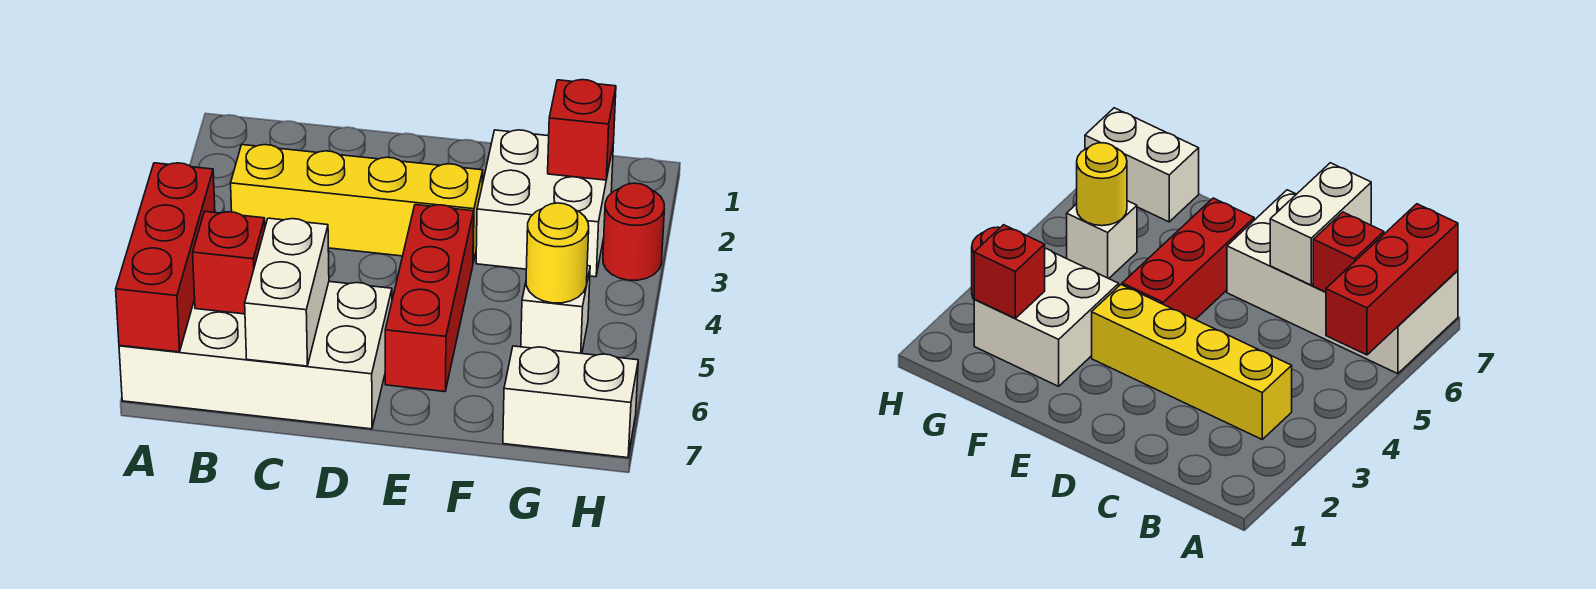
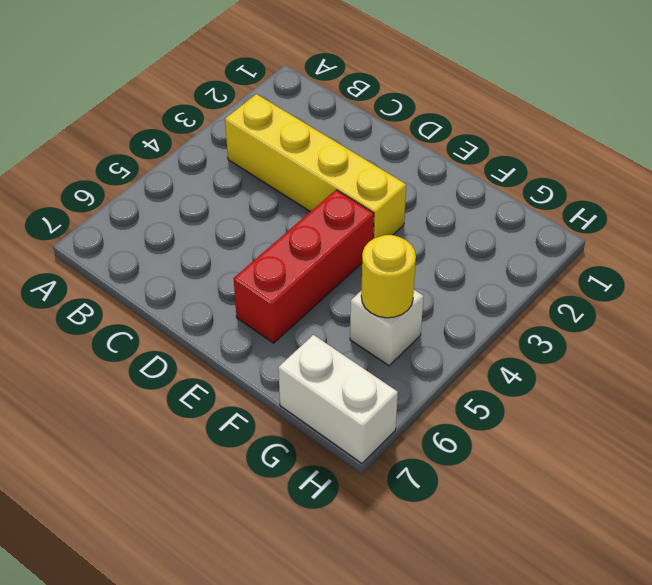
none -> white brick A6:D7 level 1
none -> white brick F2:G3 level 1
none -> red round brick H3 level 1

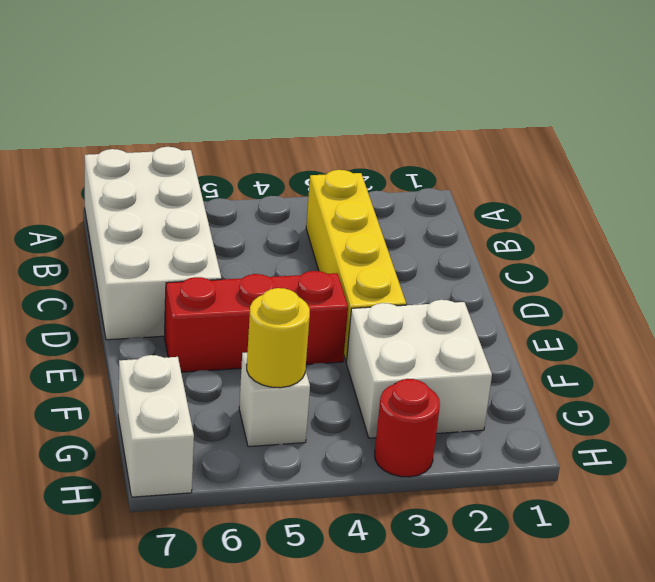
none -> red brick A5:A7 level 2
none -> red brick B6 level 2
none -> white brick C6:C7 level 2

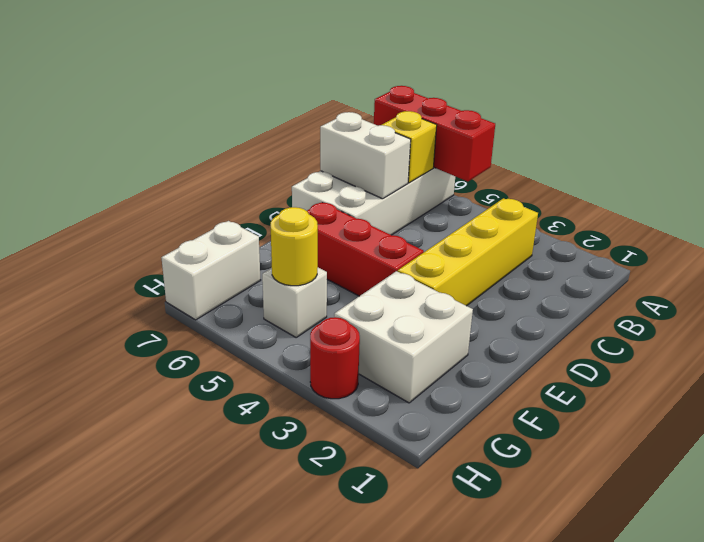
yellow brick B6 level 2 -> red brick B6 level 2
none -> red brick G2 level 2

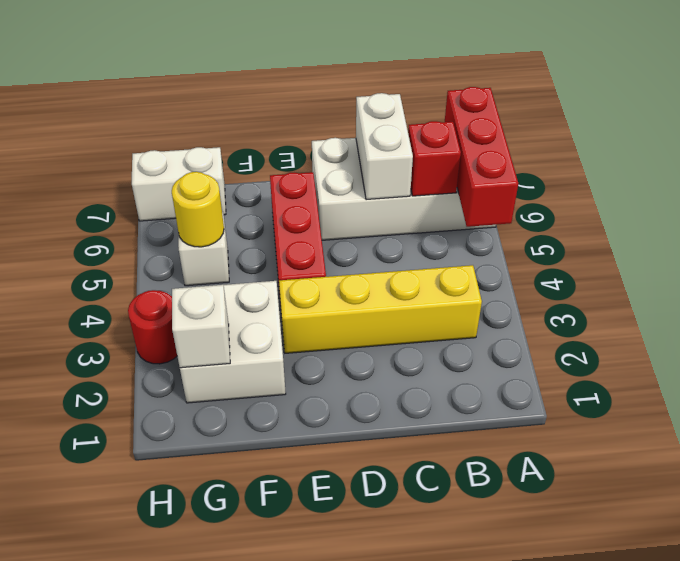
white brick G2 level 2 -> red brick G2 level 2

